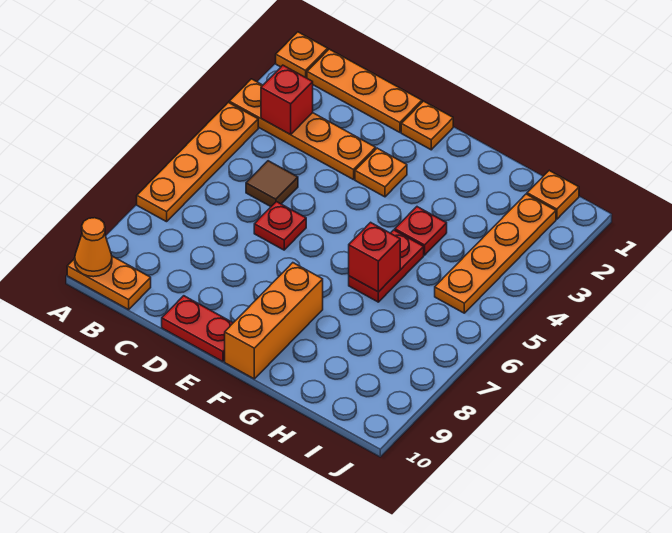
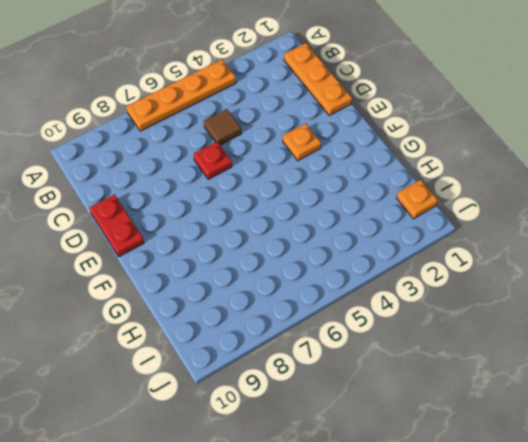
none -> orange plate A1 level 1
none -> orange plate A3:D3 level 1
none -> orange plate A10:B10 level 1

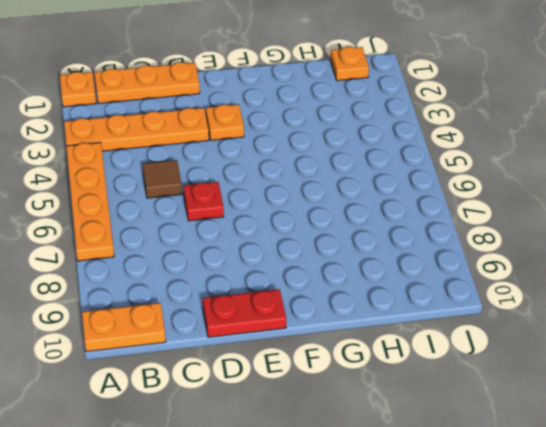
none -> orange plate E1 level 1
none -> orange brick F8:F10 level 1
none -> red plate G4 level 1

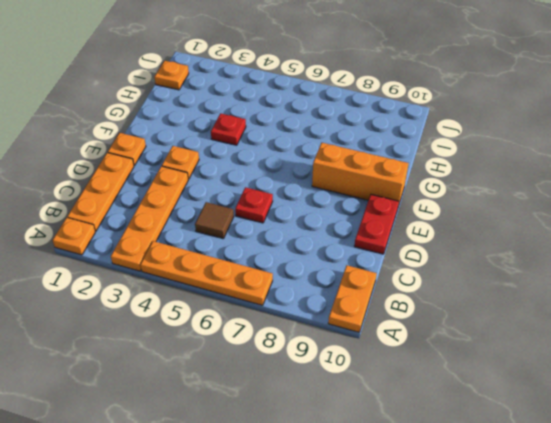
none -> red plate G5:G6 level 1
none -> orange plate I2:I5 level 1
none -> orange cone A10 level 2

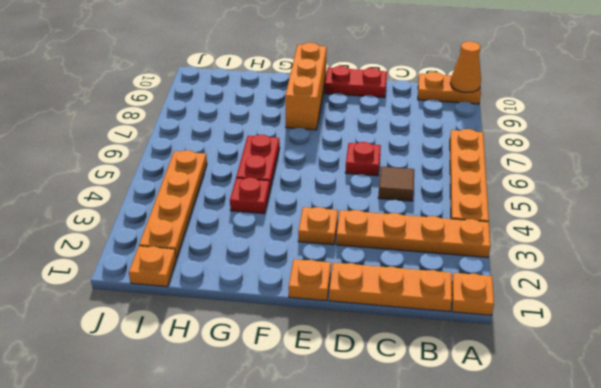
none -> red brick B3 level 2
none -> red brick G6 level 2

